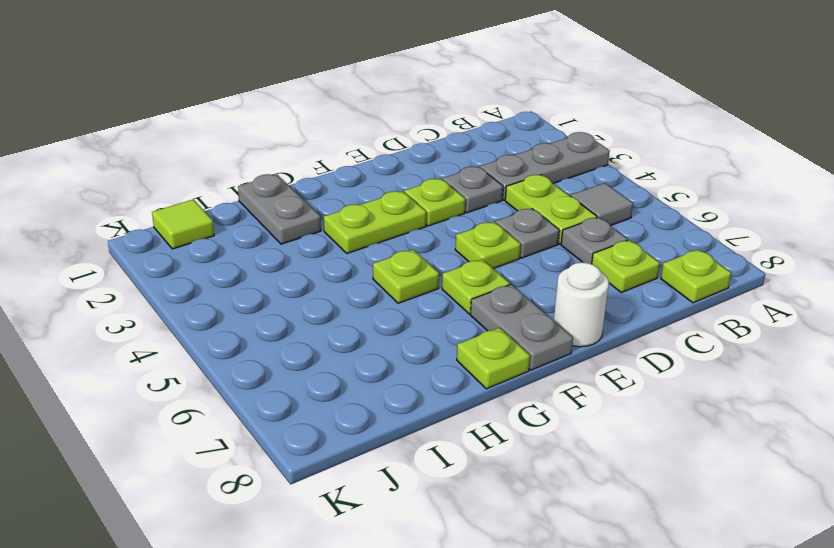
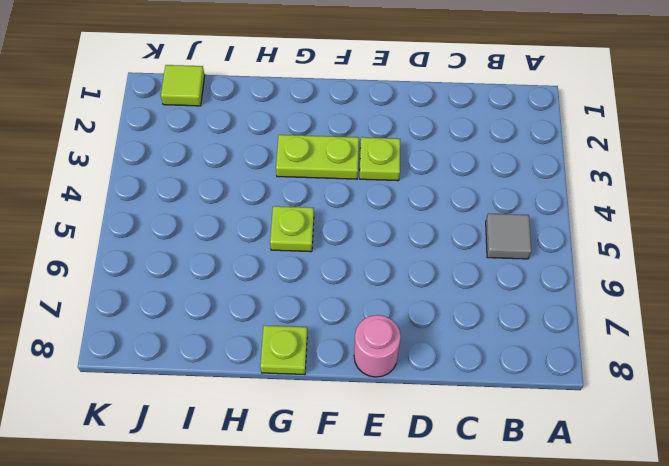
pink round brick E8 level 1 -> white round brick E8 level 1
none -> grey plate A3:C3 level 1
none -> lime plate B8 level 1
none -> lime plate C4:C5 level 1

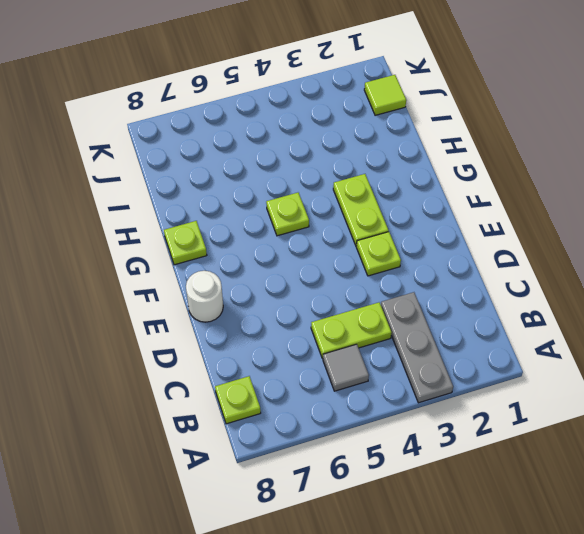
none -> grey plate C6 level 1
none -> lime plate C7 level 1
none -> grey plate D3 level 1

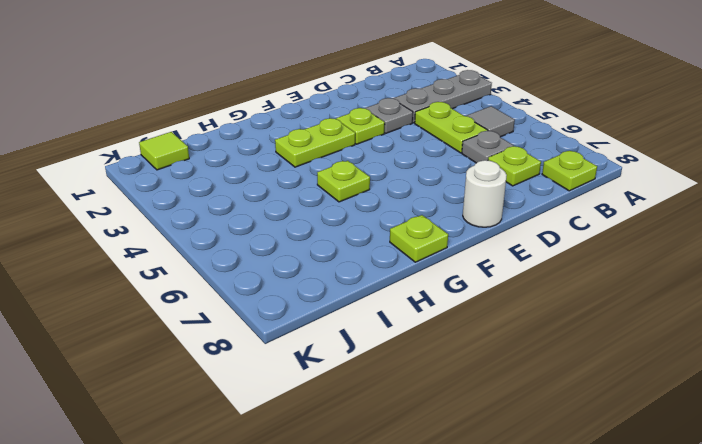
none -> grey plate D5 level 1
none -> lime plate E5 level 1
none -> lime plate F6 level 1

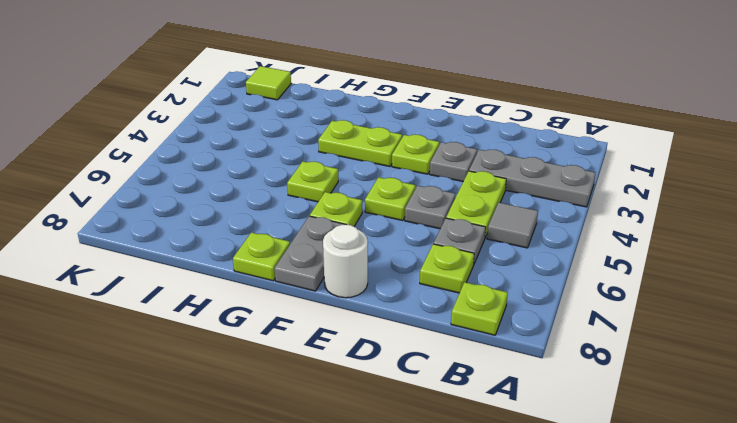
none -> grey plate H1:H2 level 1

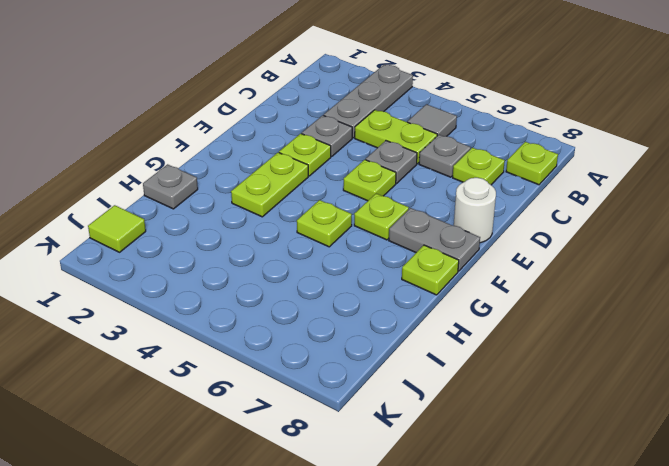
grey plate H1 level 1 -> grey plate H1:H2 level 1

